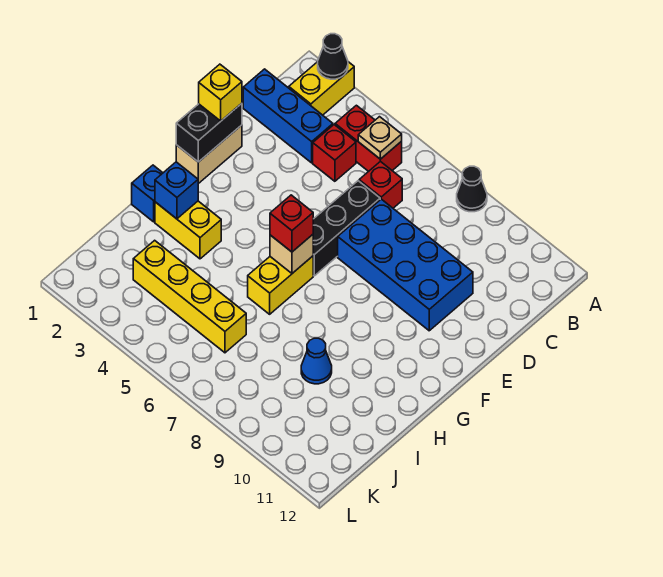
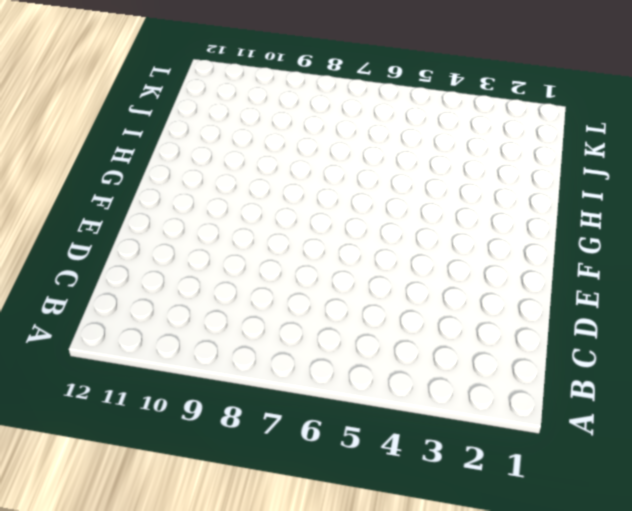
none -> yellow brick A2:B2 level 1
none -> black cone A8 level 1
none -> red brick B4:B5 level 1

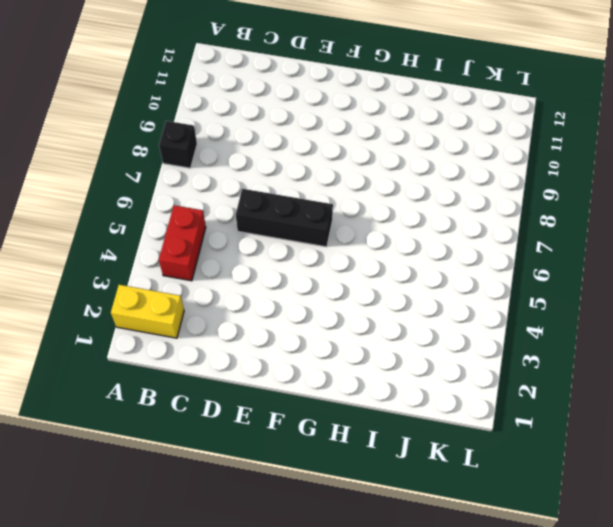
black brick A8 level 1 -> black cone A8 level 1
none -> blue brick C1:C3 level 1
none -> red brick C4 level 1
none -> red brick C6 level 1

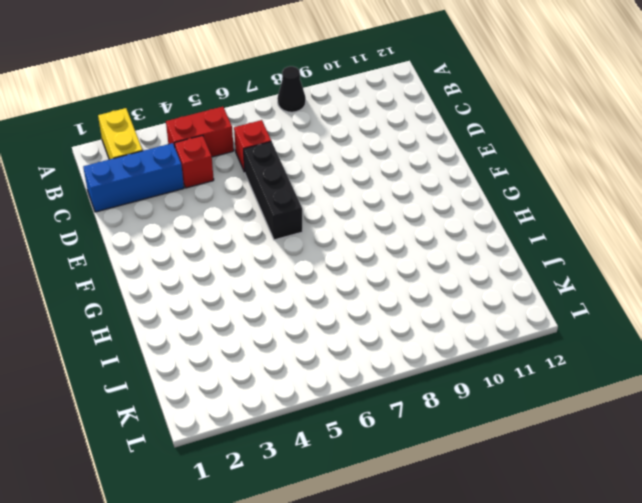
none -> blue brick D7:E10 level 1
none -> tan brick E1:F1 level 1
none -> yellow brick G6:H6 level 1

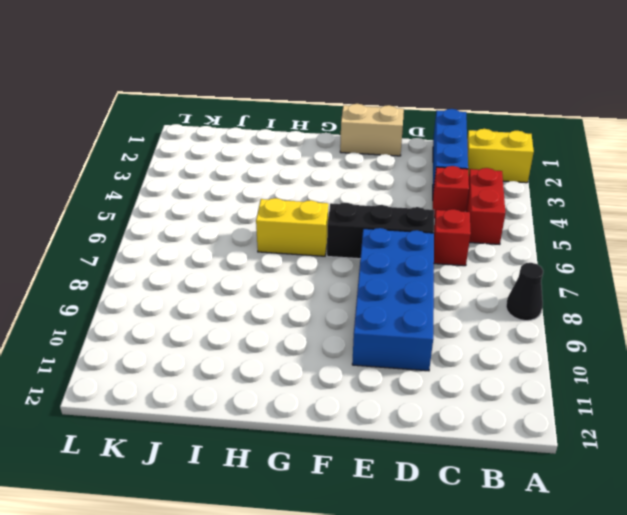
none -> blue brick H1 level 1
none -> yellow brick H2:H3 level 1
none -> blue cone I9 level 1

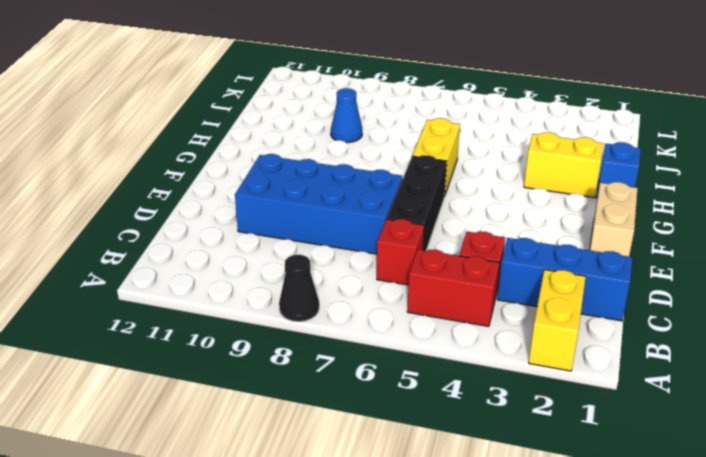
none -> yellow brick J3:J6 level 1
none -> black cone A2 level 2
none -> tan plate B5 level 2

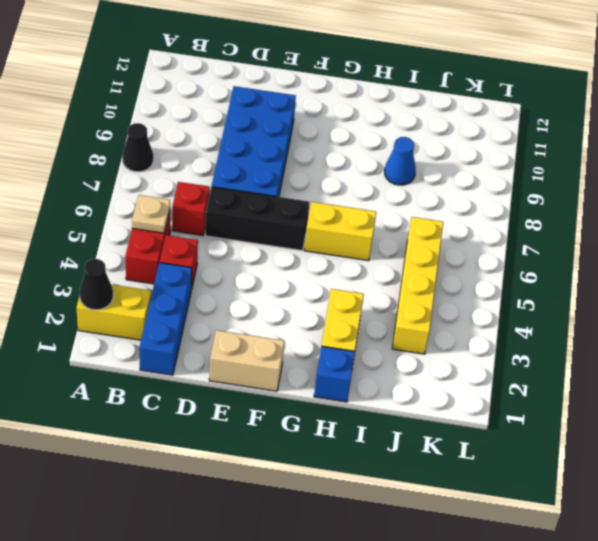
none -> black brick E1:F1 level 2
none -> tan brick G6 level 2
none -> blue brick H2 level 2

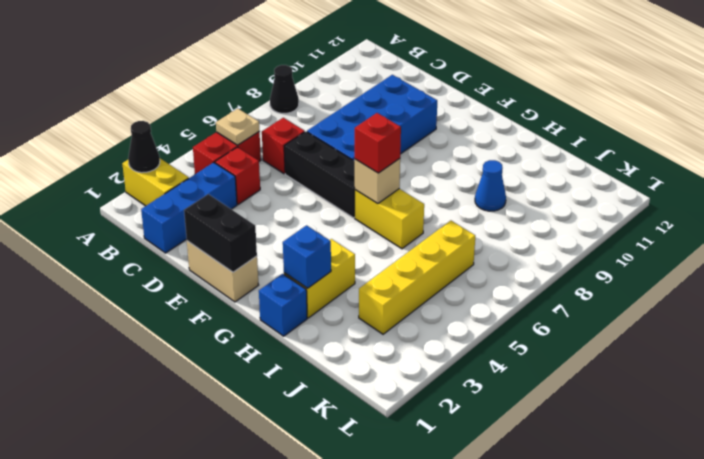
none -> yellow brick E1 level 3

